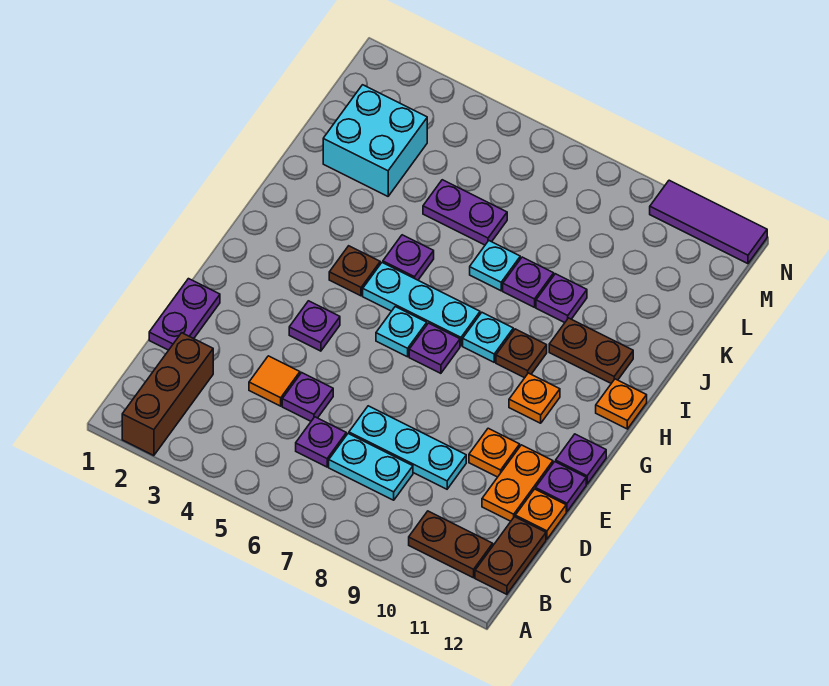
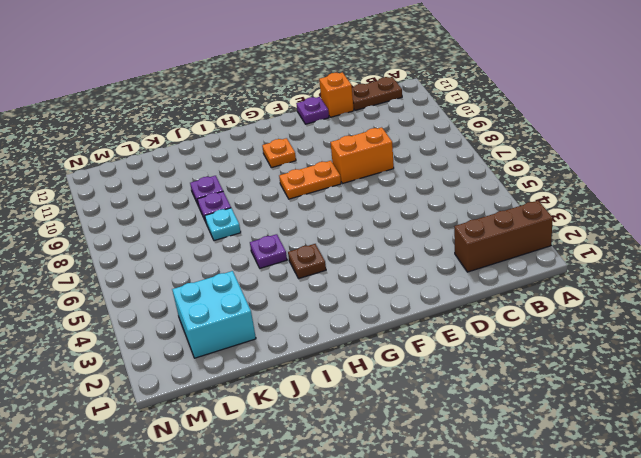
orange brick D8:E8 level 1 -> cyan plate D7:D9 level 1
orange brick D12 level 1 -> orange plate D12 level 1
orange plate F8:G8 level 1 -> orange plate D11:E11 level 1
none -> brown plate B10:B11 level 1
none -> purple plate C6 level 1
none -> cyan plate C7:C8 level 1
none -> purple plate D1:E1 level 1

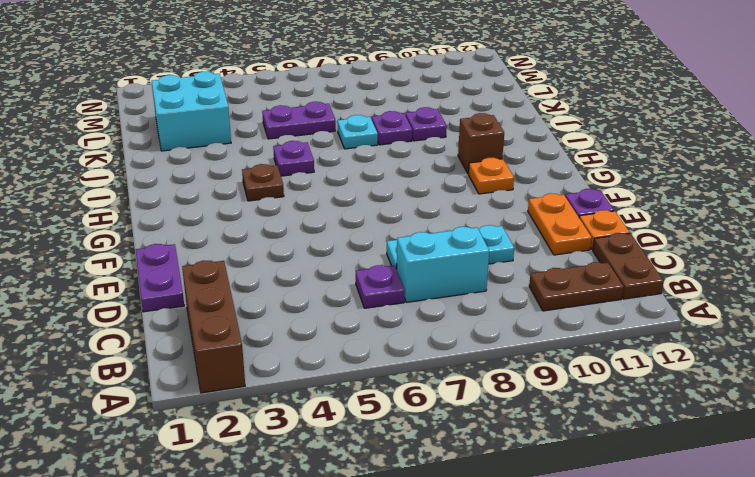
cyan brick C7:C8 level 1 -> cyan plate C7:C8 level 1
brown brick H10 level 1 -> none
none -> orange tile D4 level 1
none -> purple plate D5 level 1
none -> orange plate E10 level 1
none -> purple plate F4 level 1

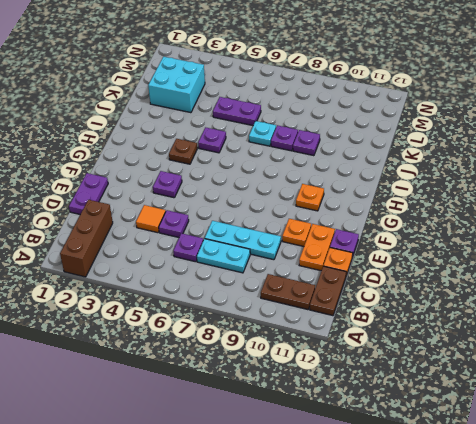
none -> purple plate F12 level 1
none -> cyan plate G6 level 1
none -> purple plate G7 level 1
none -> cyan plate H5:H7 level 1

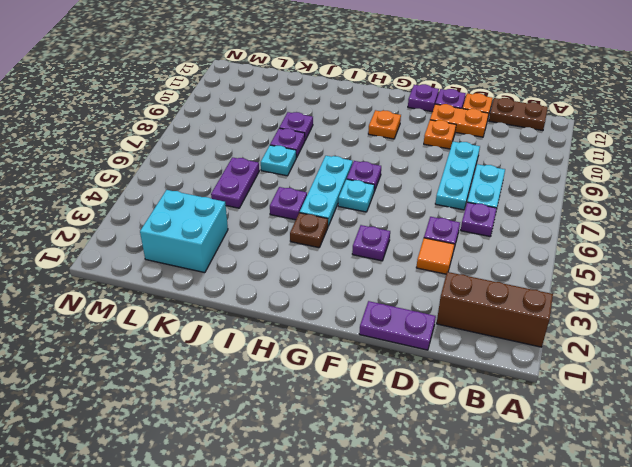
none -> brown plate B10:B11 level 1
none -> cyan plate H8 level 1
none -> brown plate H9 level 1
none -> orange plate H12 level 1

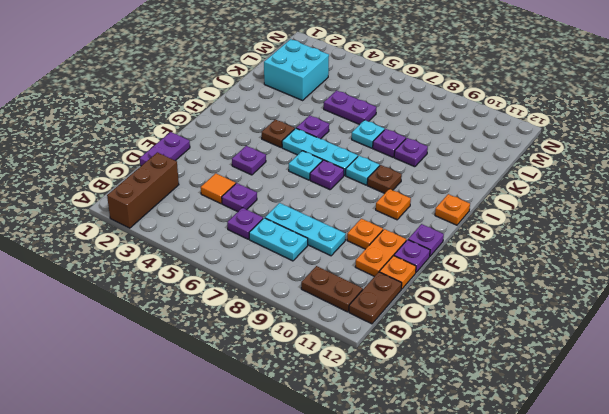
none -> brown plate I10:I11 level 1
none -> purple tile N10:N12 level 1

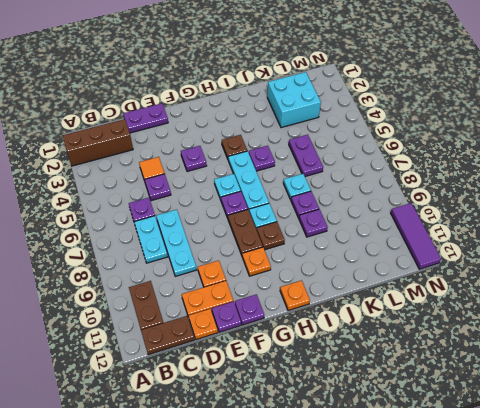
brown plate G8:G9 level 1 -> brown plate I10:I11 level 1

